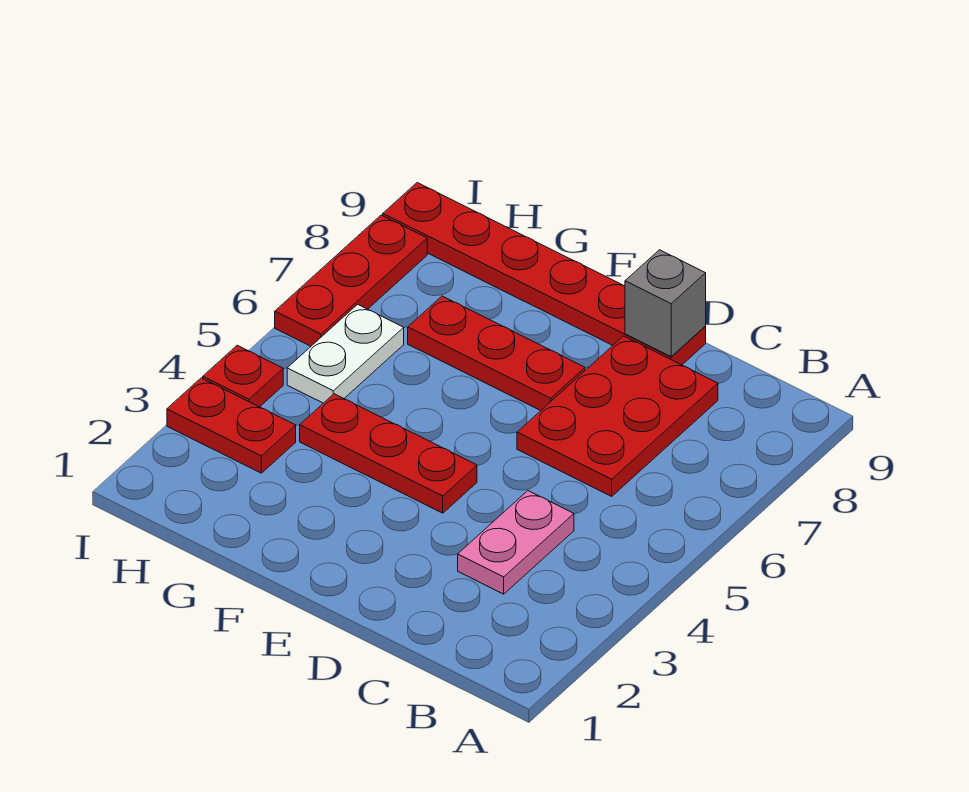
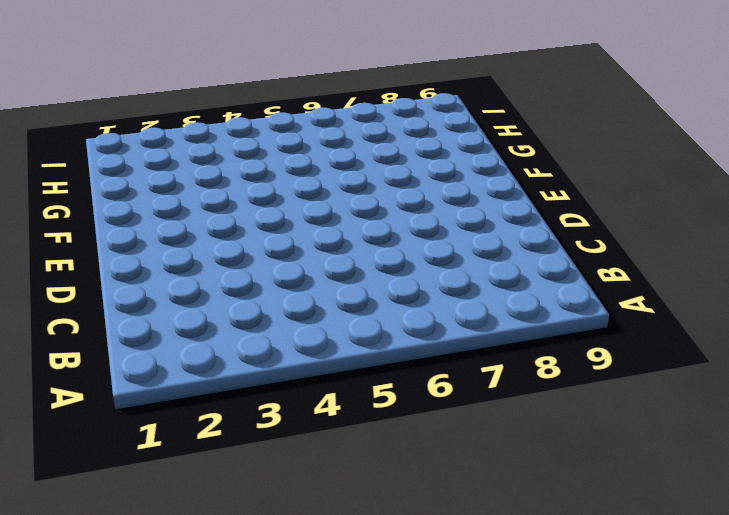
none -> pink plate C3:C4 level 1
none -> red plate C6:D8 level 1

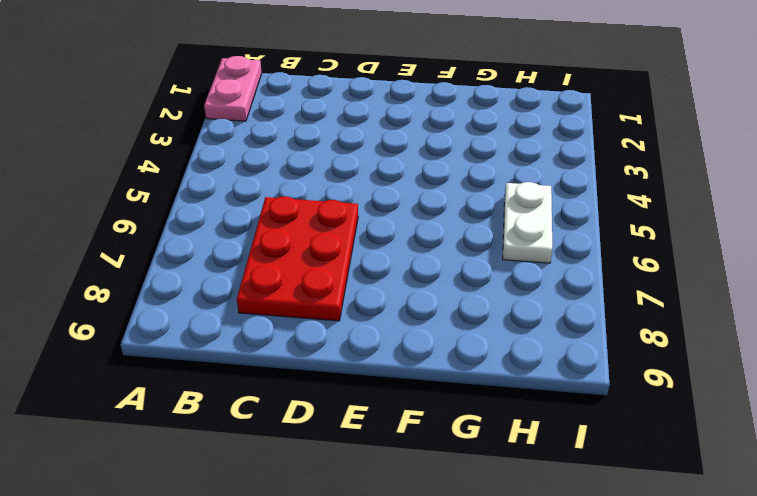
pink plate A1:A2 level 1 -> pink plate C3:C4 level 1
none -> red plate D9:I9 level 1
none -> red plate E4:G4 level 1

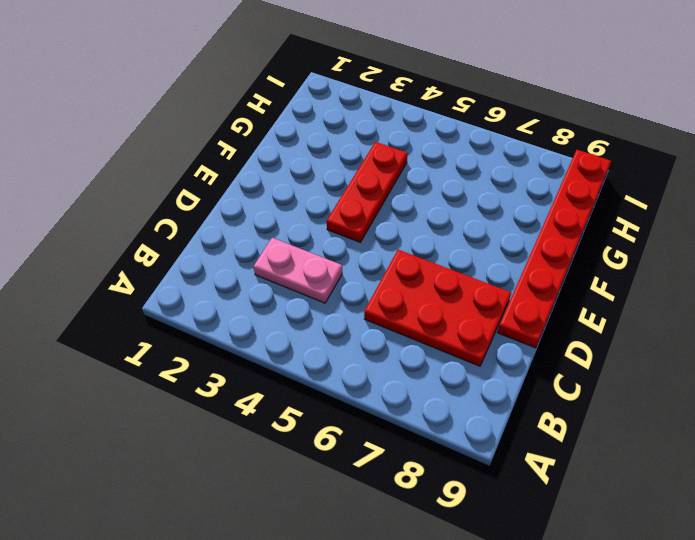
none -> red plate E7:G7 level 1
none -> red plate H3:I3 level 1

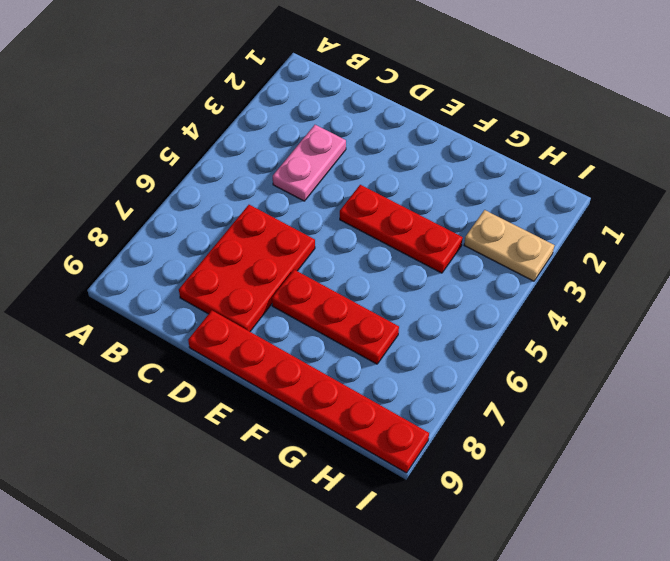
tan plate H3:I3 level 1 -> red plate H3:I3 level 1
none -> white plate H5:H6 level 1
none -> red plate I4 level 1

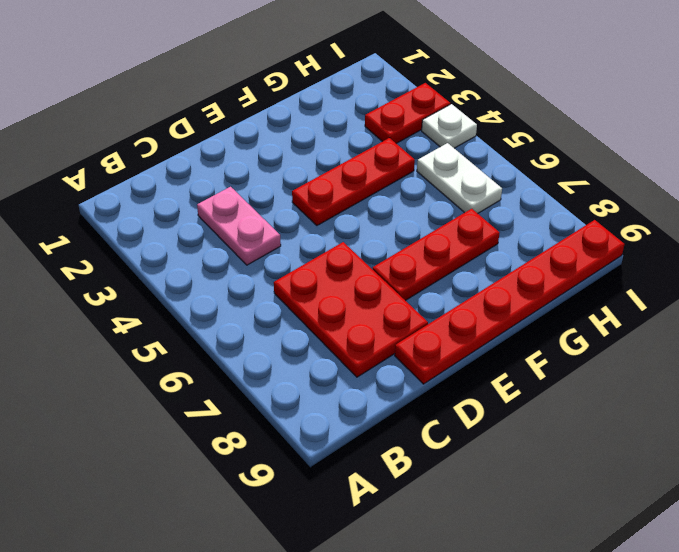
white plate I4 level 1 -> red plate I4 level 1
none -> red plate I6:I8 level 1
none -> grey brick D9 level 2

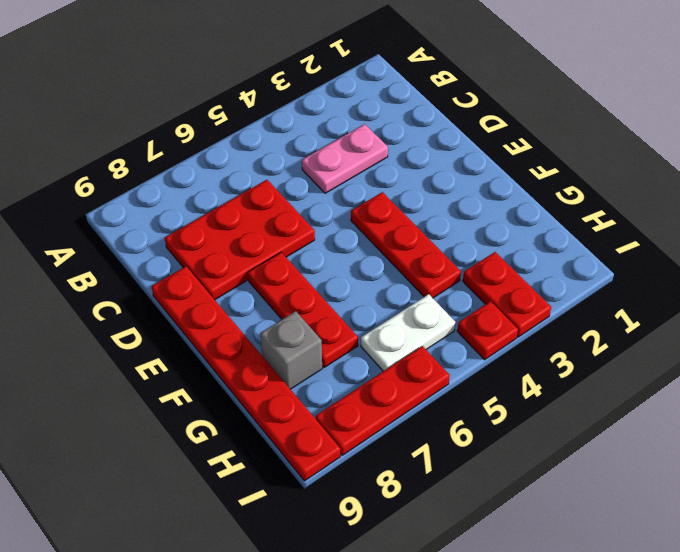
grey brick G8 level 1 -> grey brick D9 level 2

